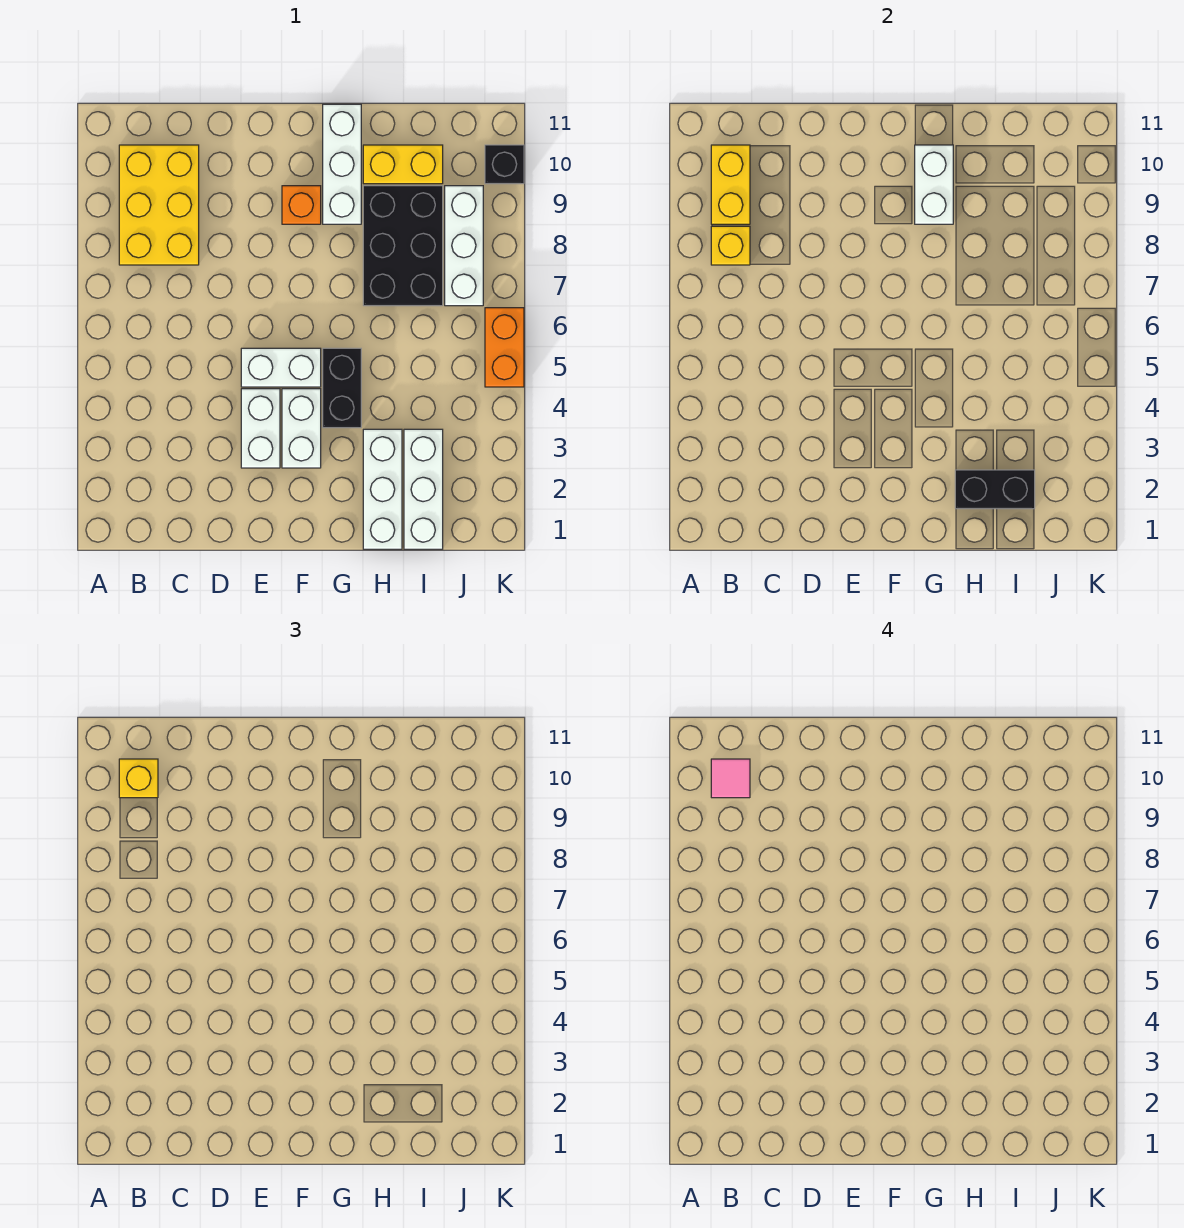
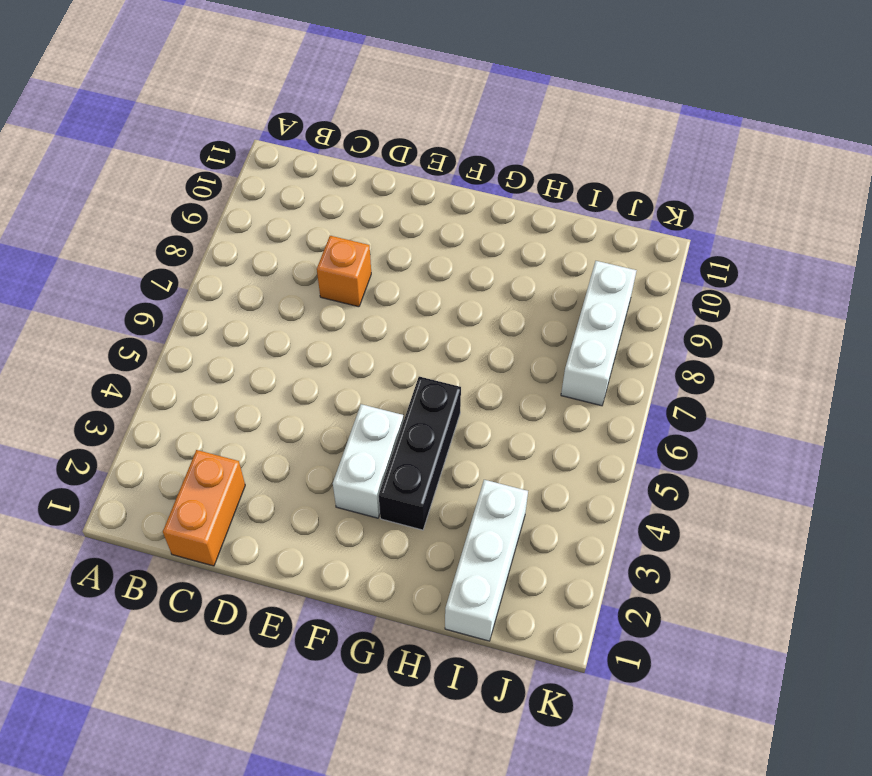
orange brick C1:C2 level 1 -> orange brick K5:K6 level 1
orange brick D8 level 1 -> orange brick F9 level 1
black brick G3:G5 level 1 -> black brick G4:G5 level 1
none -> yellow brick B8:C10 level 1
none -> white brick E3:E4 level 1
none -> white brick E5:F5 level 1

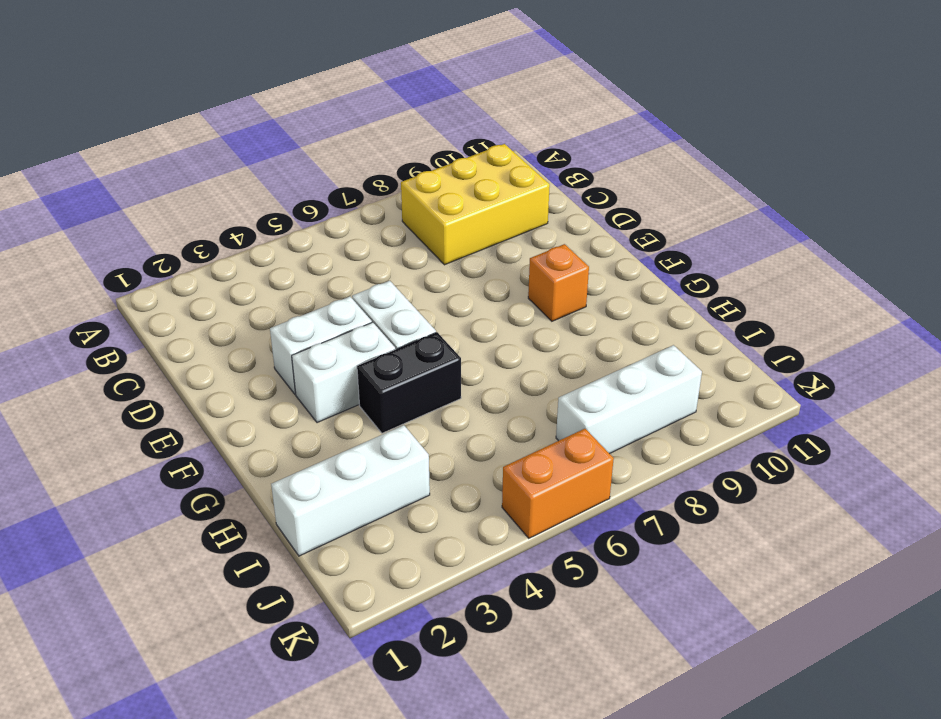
none -> white brick G9:G11 level 1
none -> white brick H1:H3 level 1
none -> black brick H7:I9 level 1

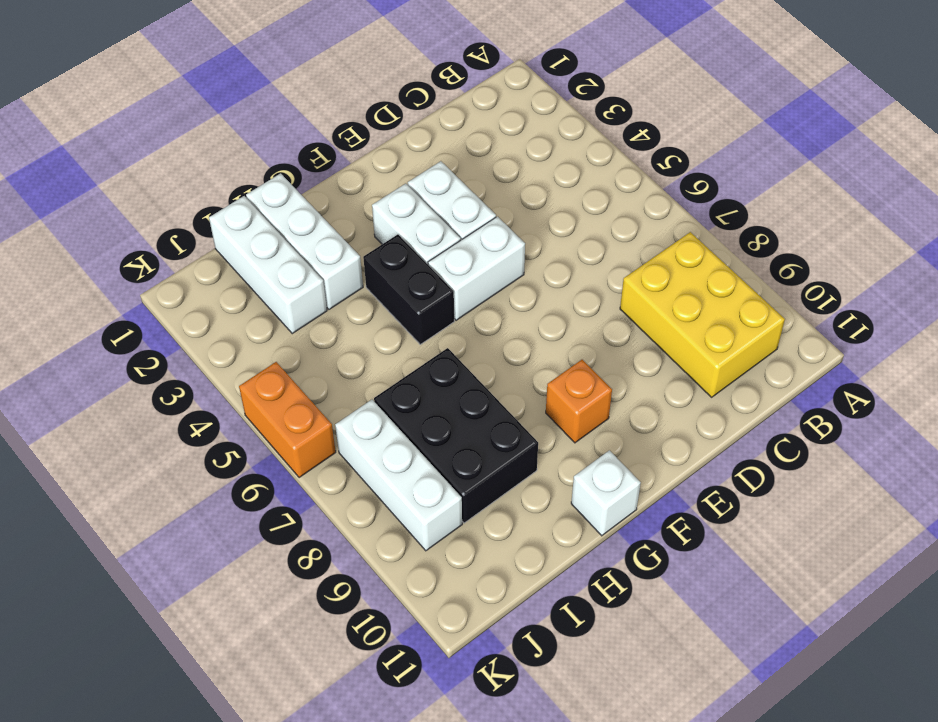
white brick G11 level 1 -> white brick G9:G11 level 1
none -> yellow brick H10:I10 level 1
none -> black brick K10 level 1
none -> yellow brick B8 level 2

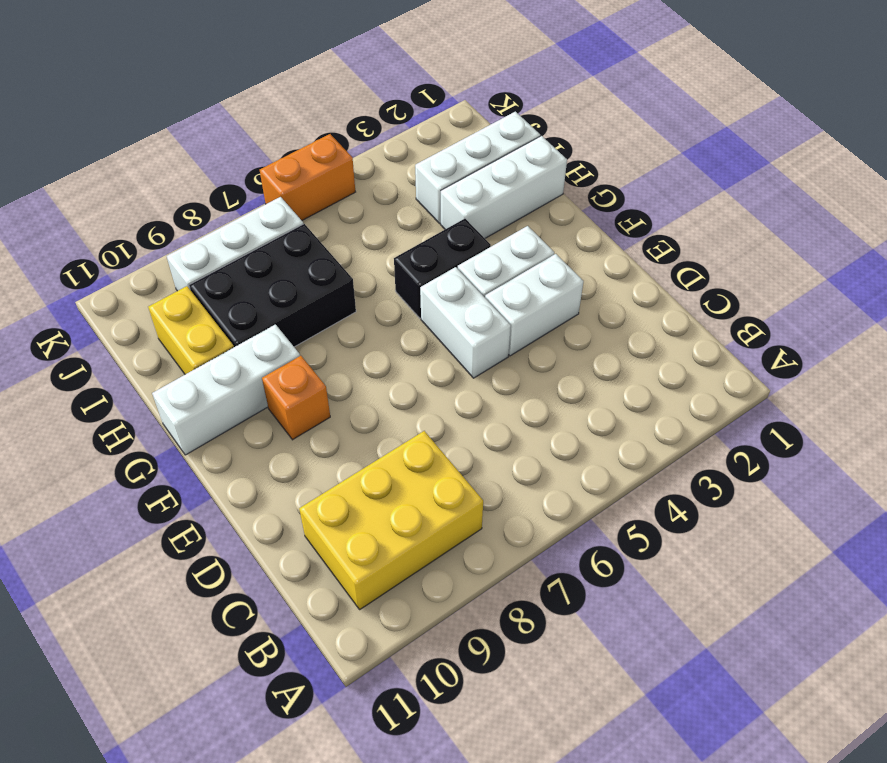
none -> black brick K10 level 1
none -> yellow brick B8 level 2
none -> yellow brick B9:B10 level 2

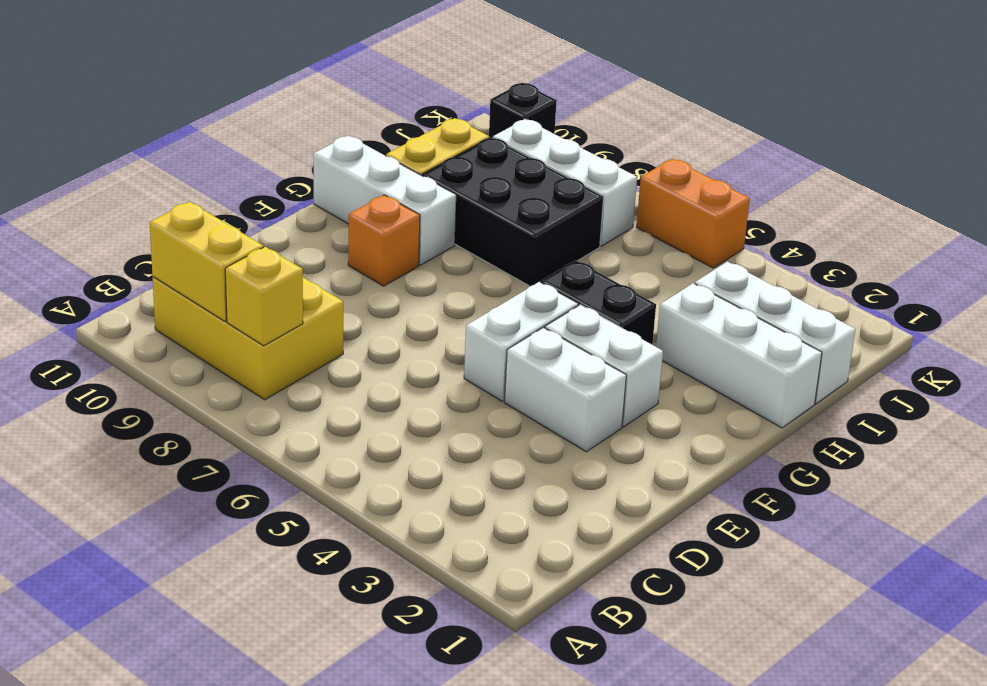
none -> white brick G9:G10 level 2
none -> black brick H2:I2 level 2
none -> yellow brick B10 level 3

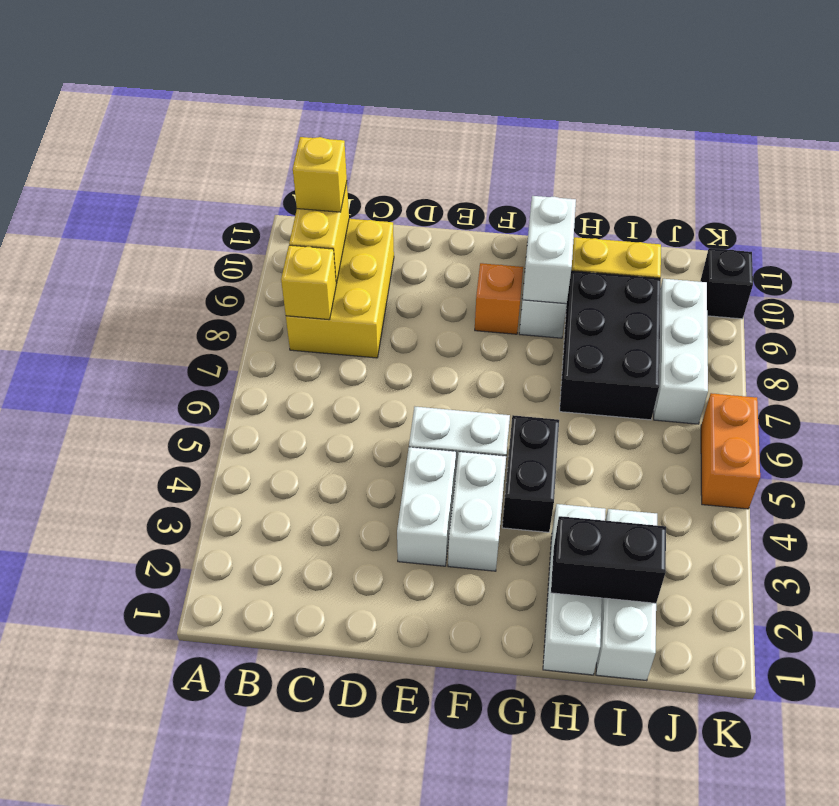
none -> pink tile B10 level 4

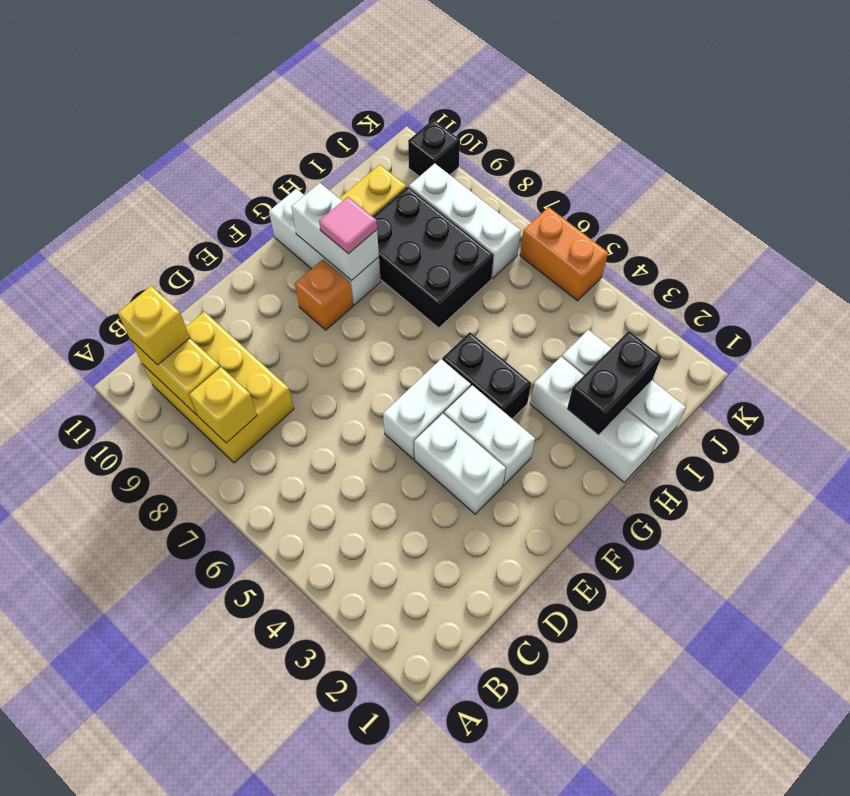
pink tile G9 level 3 -> pink tile B10 level 4

